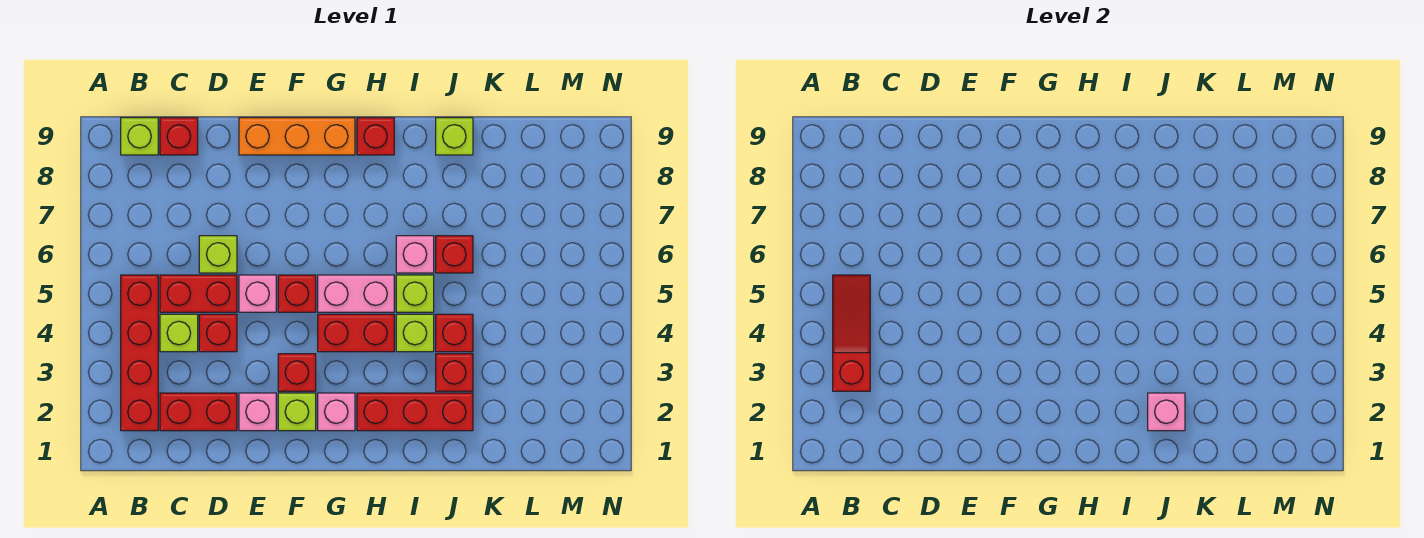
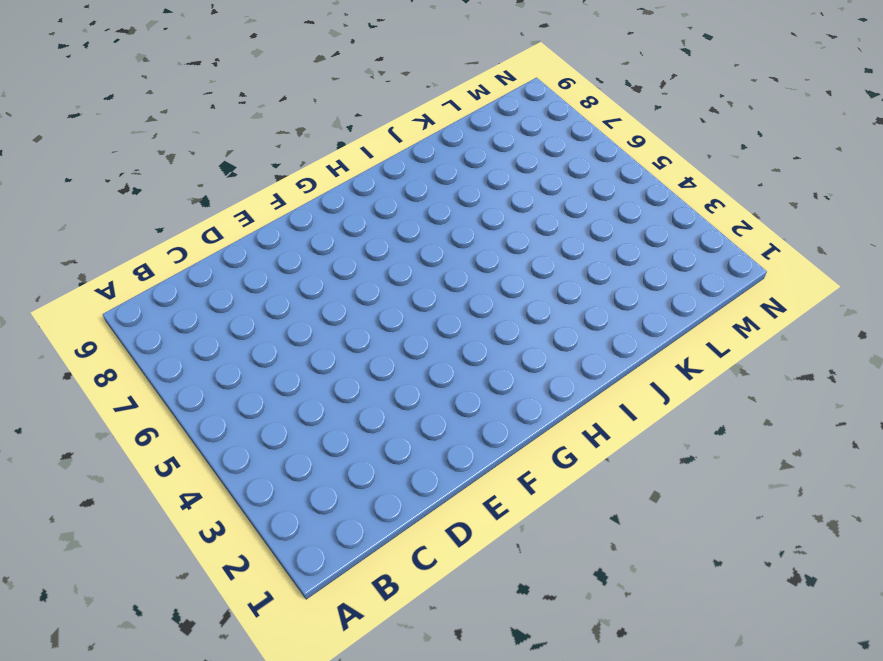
none -> red brick B2:B5 level 1
none -> lime brick B9 level 1
none -> red brick C2:D2 level 1

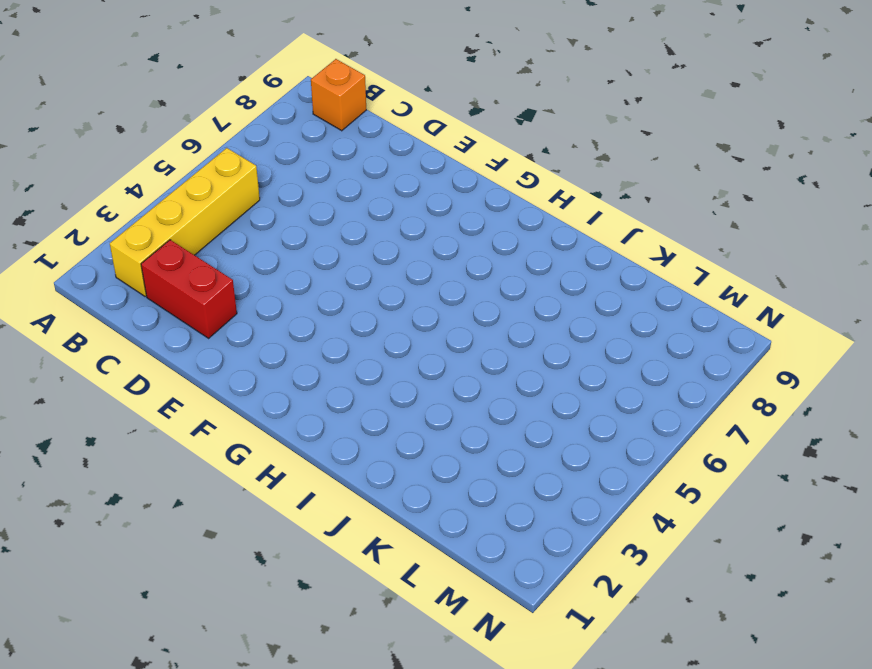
yellow brick B2:B5 level 1 -> red brick B2:B5 level 1
orange brick B9 level 1 -> lime brick B9 level 1
none -> lime brick C4 level 1
none -> red brick C5:D5 level 1
none -> red brick C9 level 1

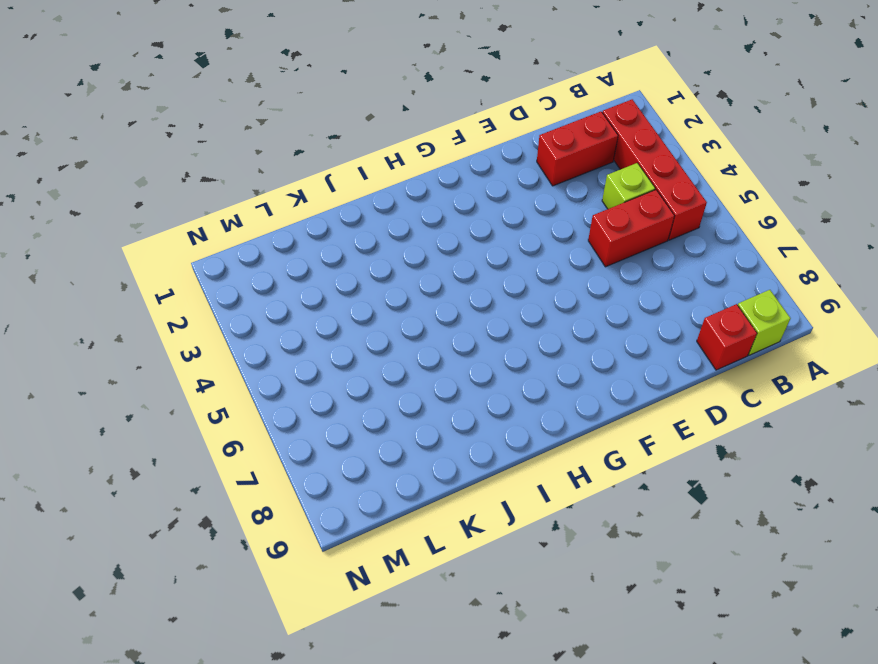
none -> red brick D4 level 1
none -> lime brick D6 level 1
none -> pink brick E2 level 1

